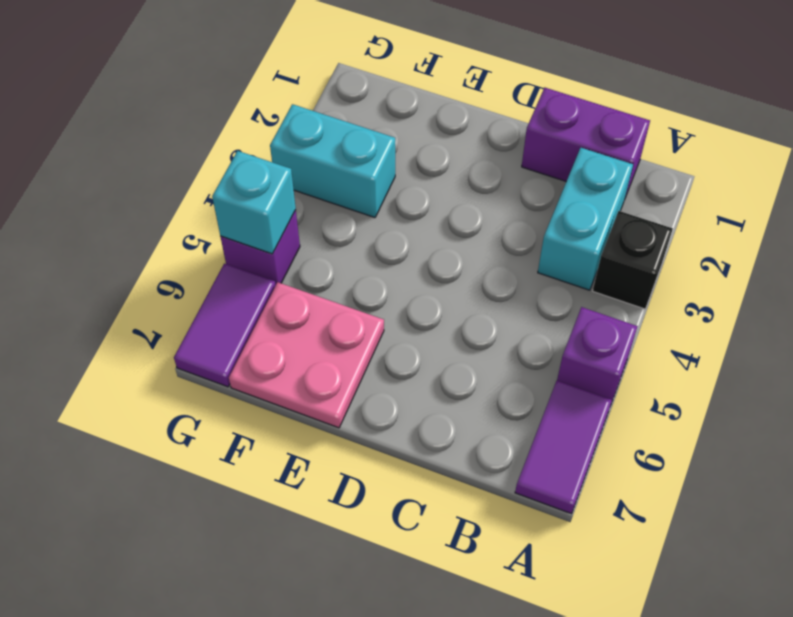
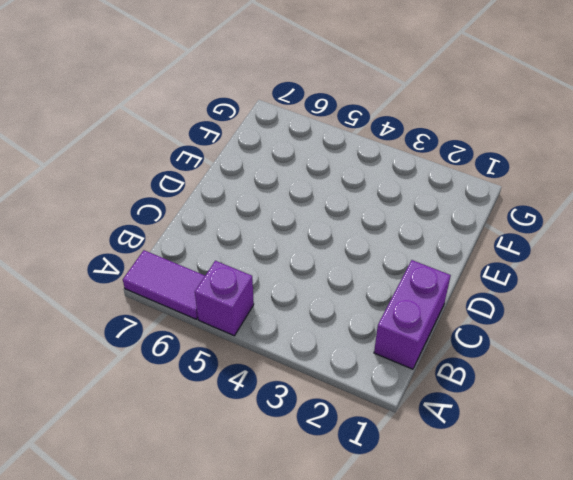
none -> black brick A3 level 1
none -> cyan brick B2:B3 level 1

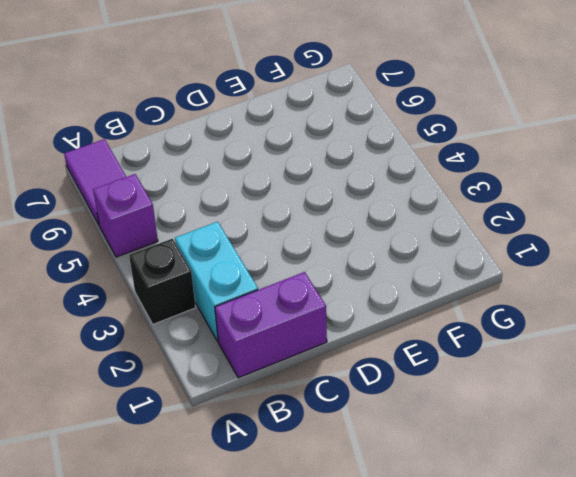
none -> pink plate E6:F7 level 1
none -> cyan brick F3:G3 level 1

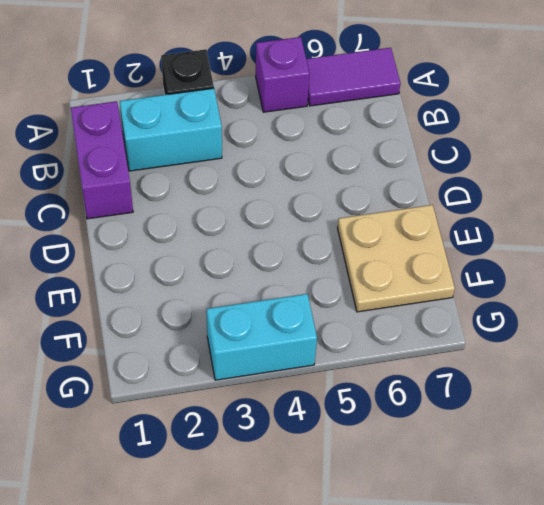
tan plate E6:F7 level 1 -> pink plate E6:F7 level 1
cyan brick G3:G4 level 1 -> cyan brick F3:G3 level 1
none -> purple brick G5 level 1
none -> purple tile G6:G7 level 1

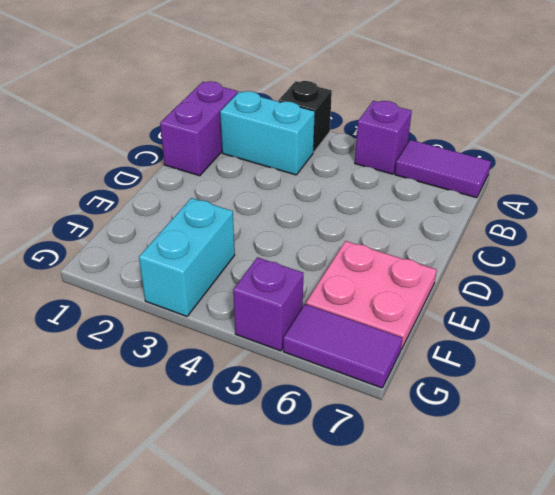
none -> cyan brick G5 level 2

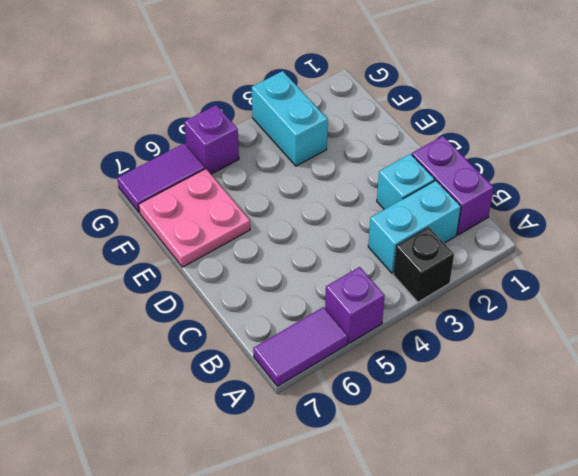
cyan brick C2 level 1 -> cyan brick G5 level 2

